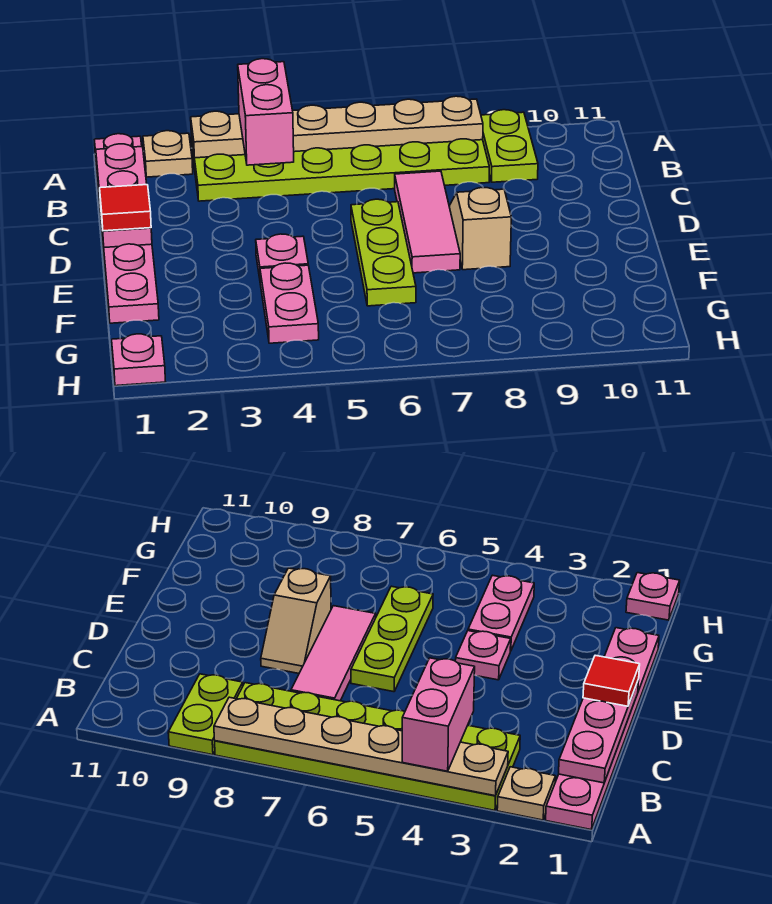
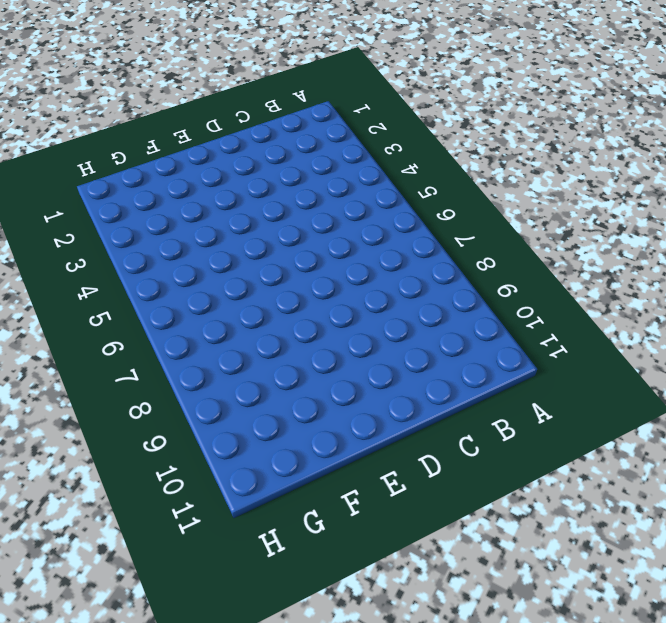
none -> pink plate A1:F1 level 1
none -> tan plate A2 level 1
none -> lime plate A3:B8 level 1

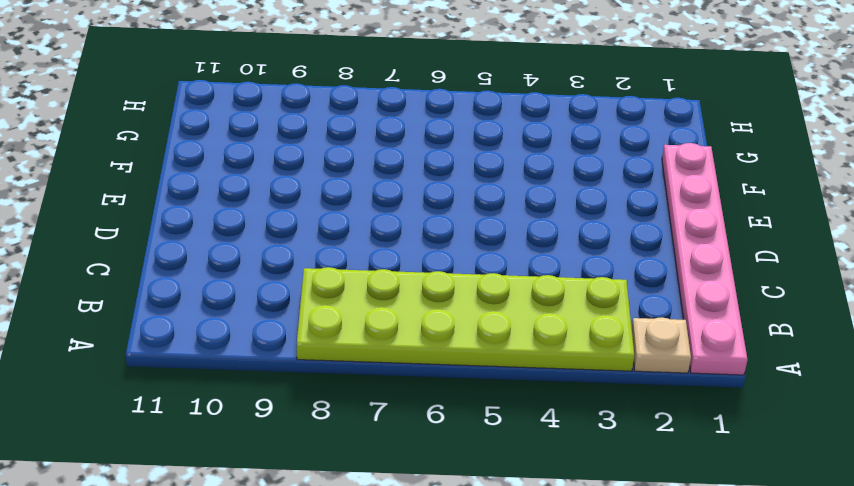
none -> lime plate A9:B9 level 1
none -> pink tile C7:E7 level 1
none -> lime plate D6:F6 level 1

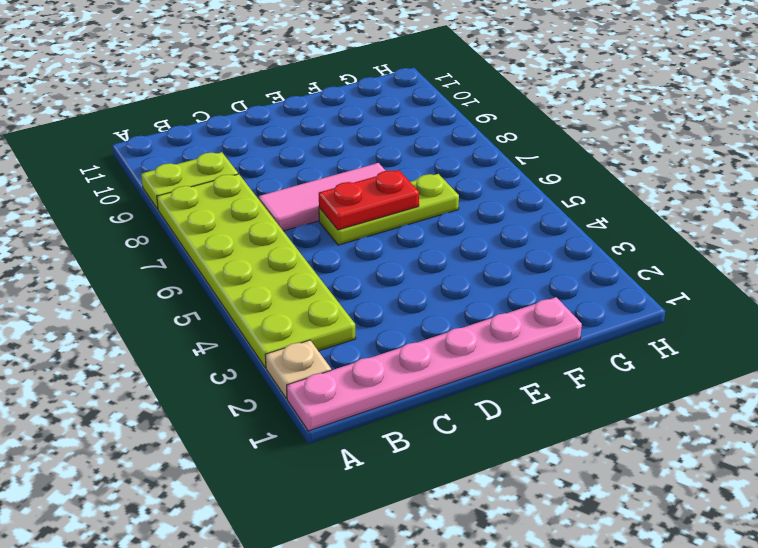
red plate D6:E6 level 2 -> none
none -> tan slope D8:E8 level 1 top E
none -> pink plate E4 level 1
none -> pink plate F4:G4 level 1

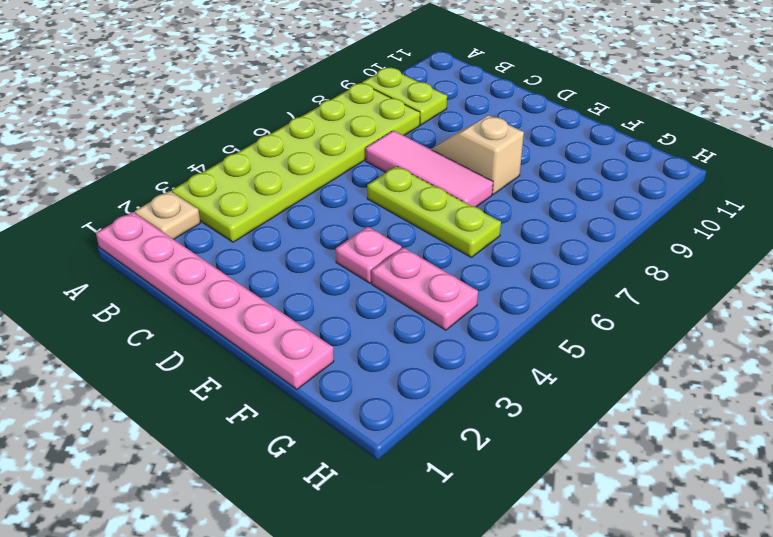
none -> pink plate H1 level 1
none -> tan plate A3:A8 level 2
none -> pink plate B1:D1 level 2

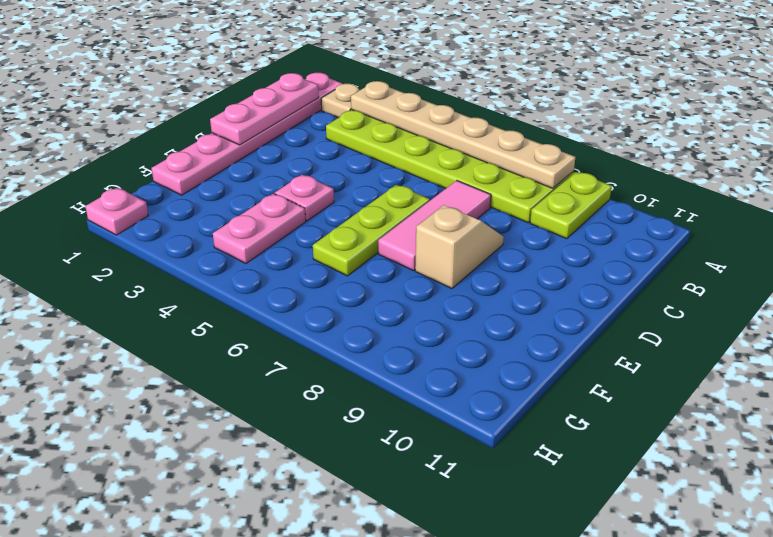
none -> pink brick A4:B4 level 3
none -> red tile D1 level 3

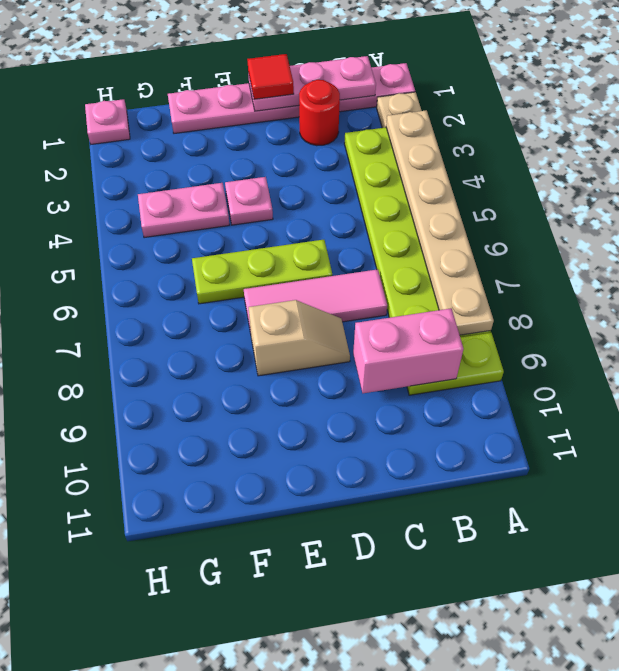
pink brick B9:C9 level 2 -> pink brick A4:B4 level 3
red round brick C2 level 1 -> none

